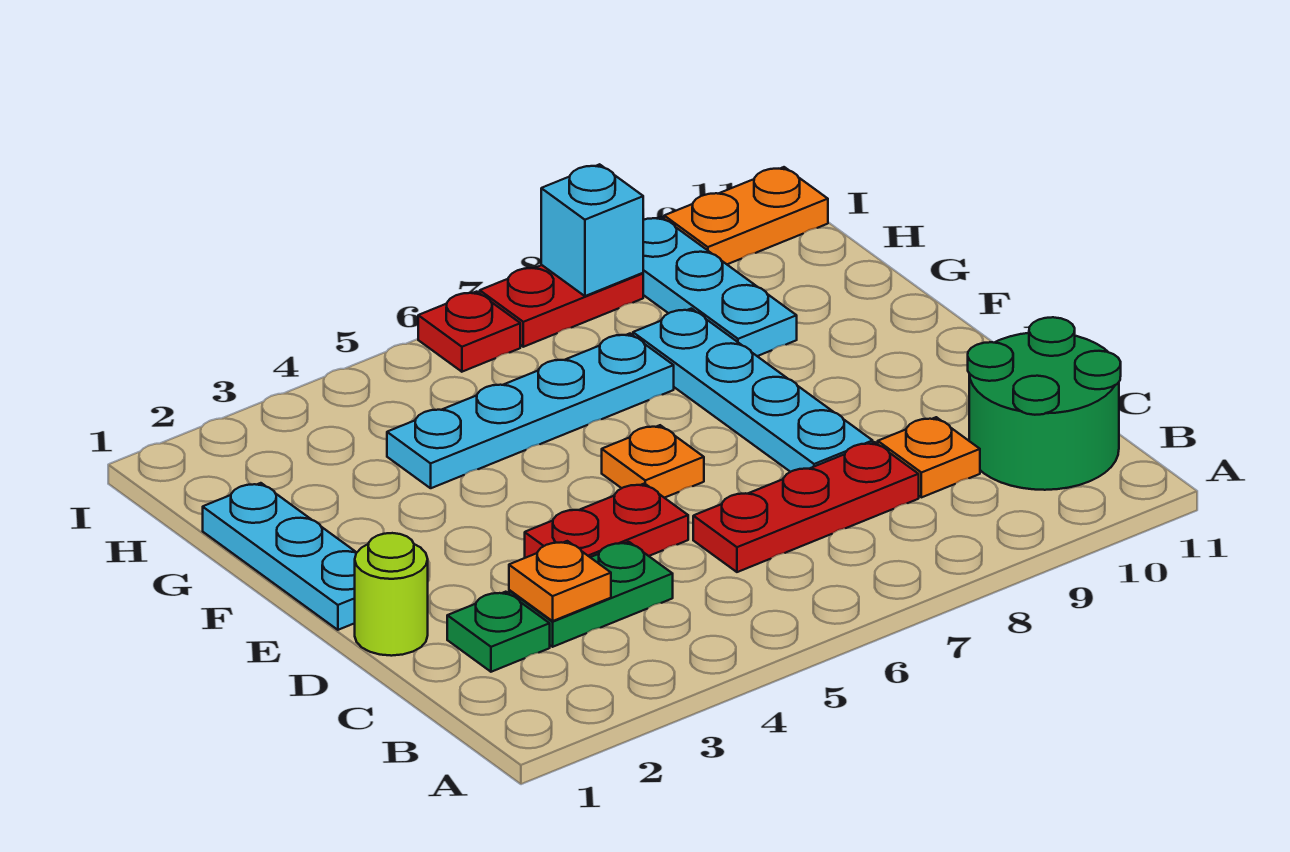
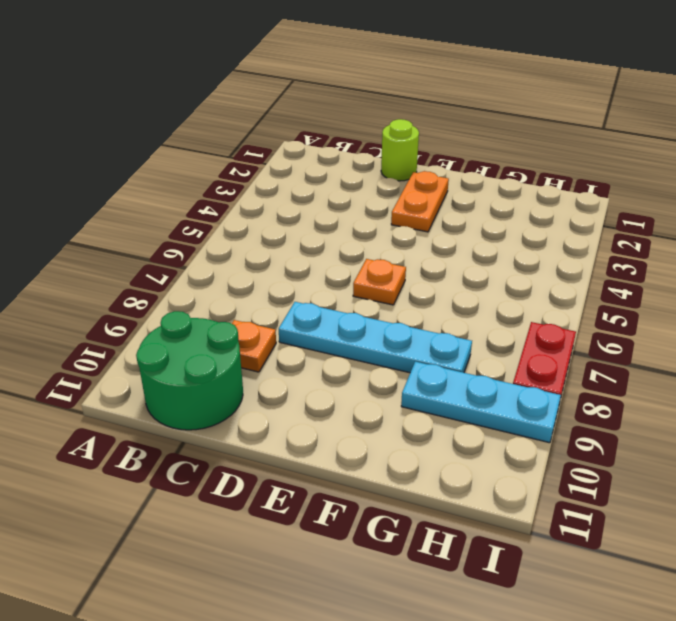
orange plate E2:E3 level 1 -> orange plate I10:I11 level 1
none -> green plate C2 level 1
none -> green plate C3:C4 level 1
none -> red plate C6:C8 level 1

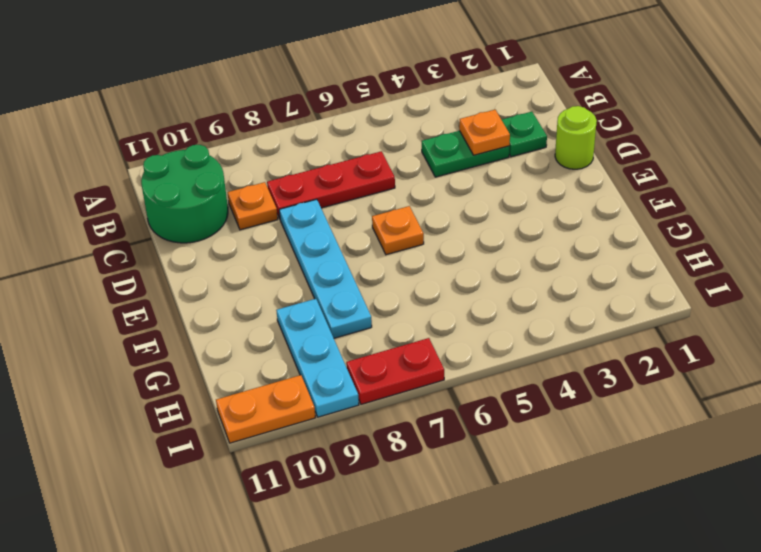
none -> red plate D4:D5 level 1
none -> cyan plate E1:G1 level 1
none -> cyan plate G4:G7 level 1

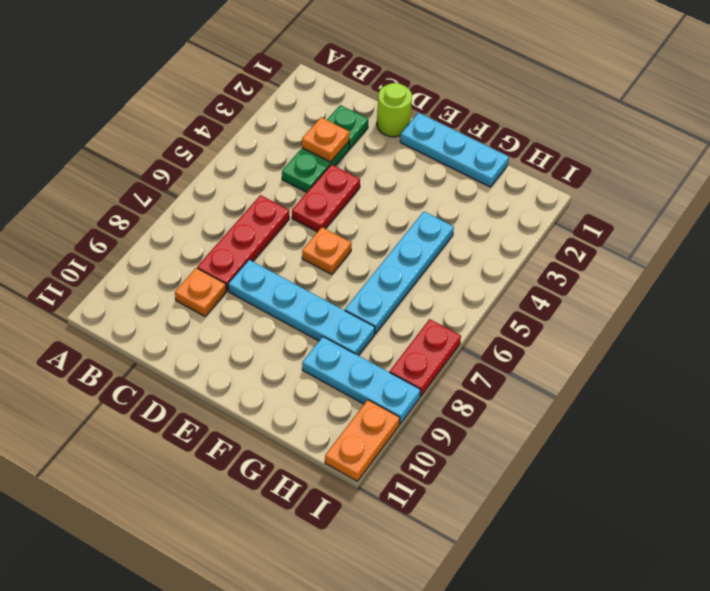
none -> green round brick B10:C11 level 1
none -> red plate I6 level 1
none -> cyan brick I8 level 2

